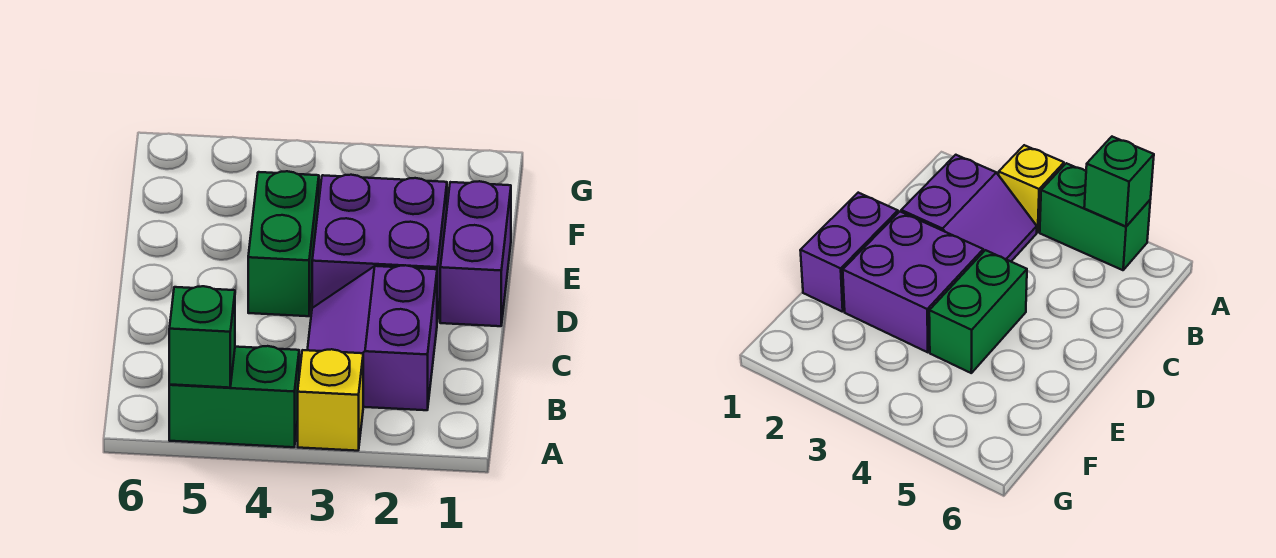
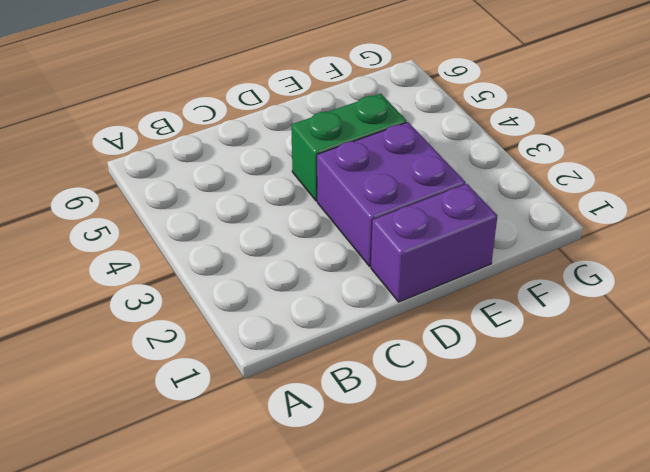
none -> yellow brick A3 level 1
none -> green brick A4:A5 level 1

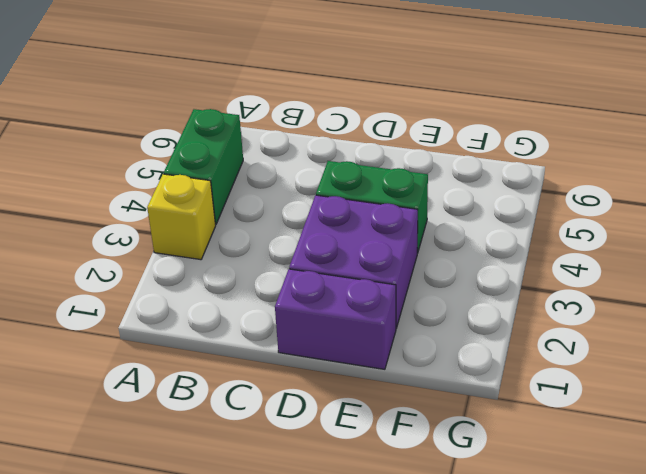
none -> purple slope B2:C3 level 1 top 2
none -> green brick A5 level 2

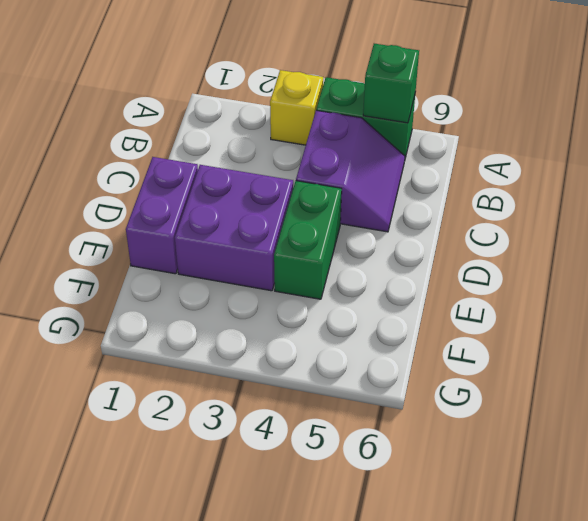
purple slope B4:C5 level 1 top 4 -> purple slope B2:C3 level 1 top 2

